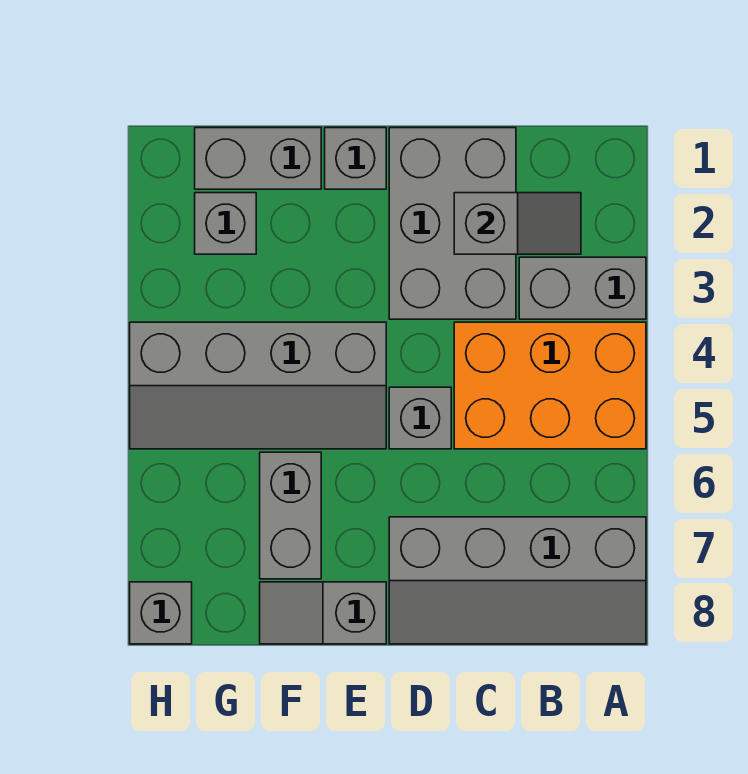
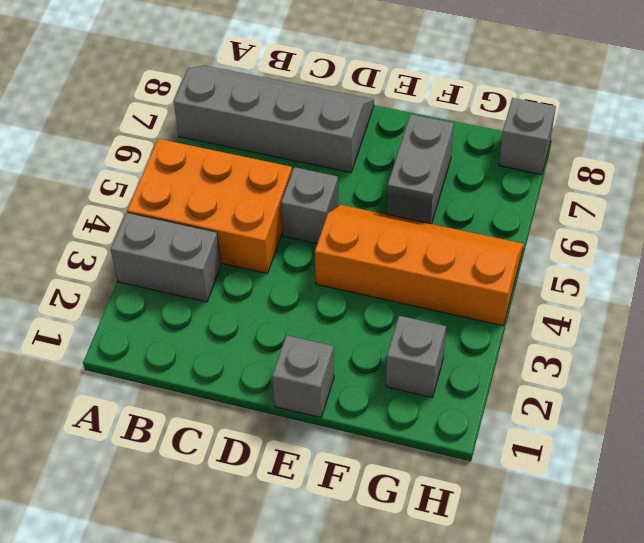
orange slope E4:H5 level 1 top 4 -> grey slope E4:H5 level 1 top 4
none -> grey brick C1:D3 level 1
none -> grey slope E8:F8 level 1 top E
none -> grey brick F1:G1 level 1

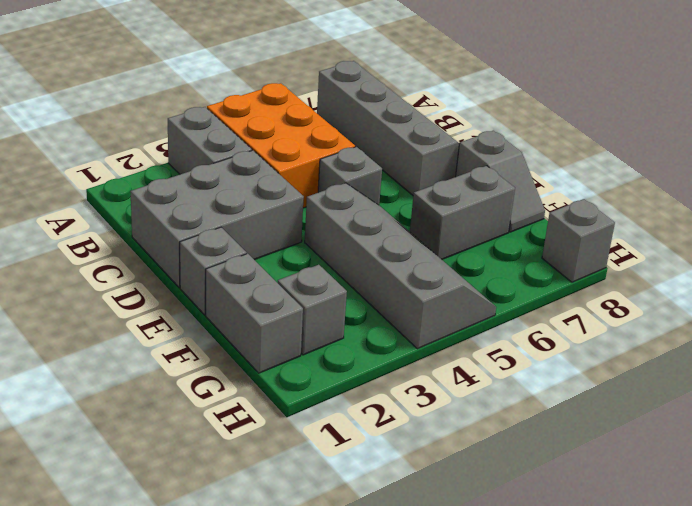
none -> grey slope B2:C2 level 2 top C

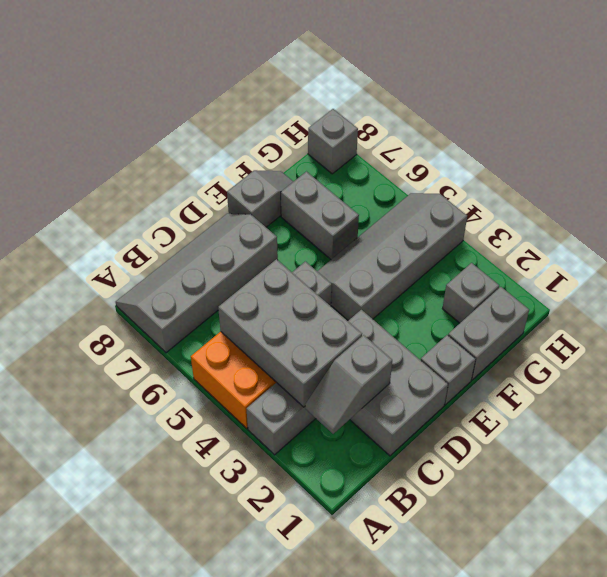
grey brick B3:C5 level 2 -> none

